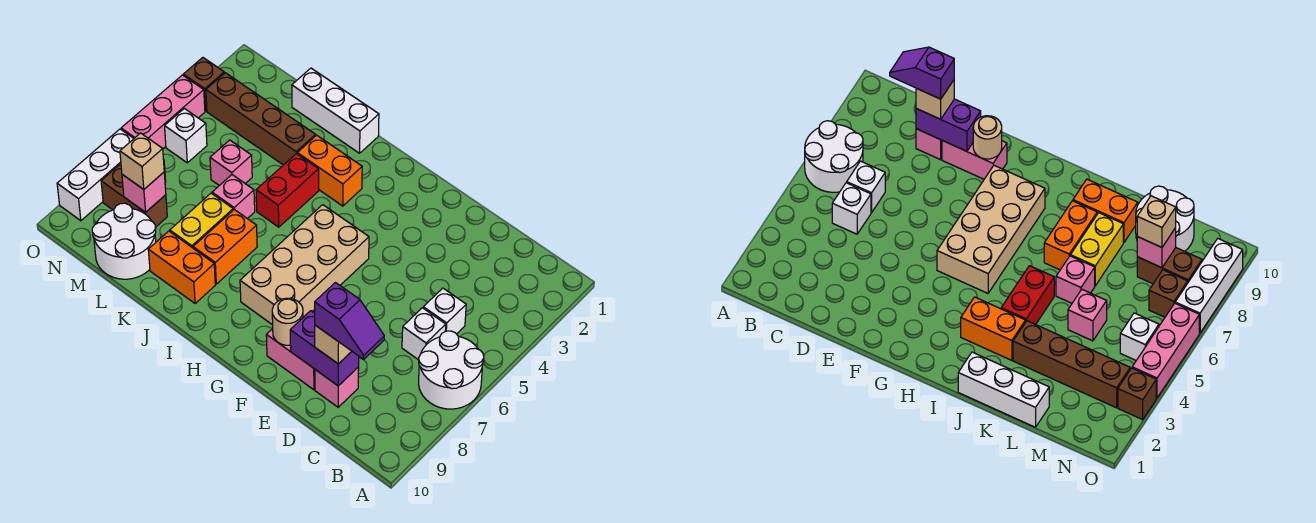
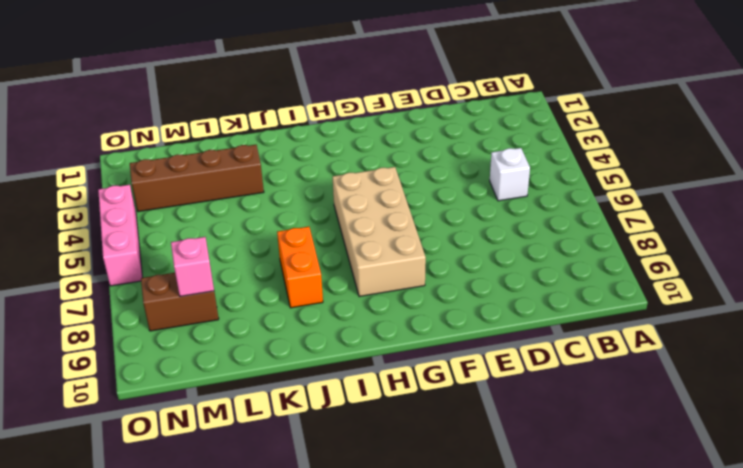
none -> white round brick A6:B7 level 1
none -> white brick C6 level 1
none -> pink brick D9 level 1

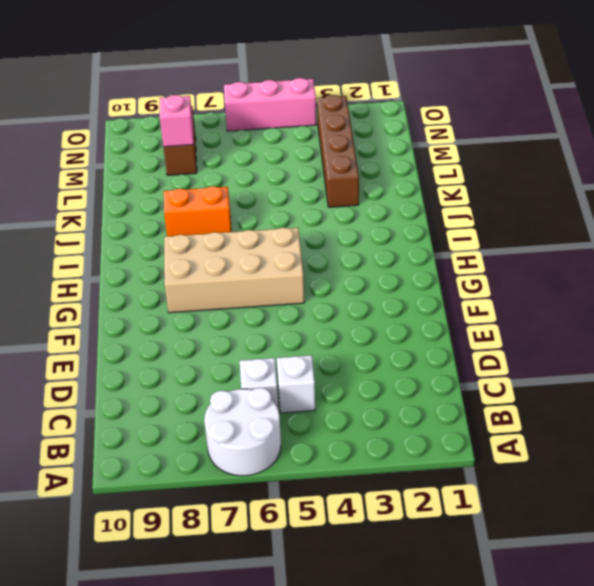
none -> pink brick D9 level 1
none -> pink brick E9:F9 level 1
none -> orange brick I3:J3 level 1

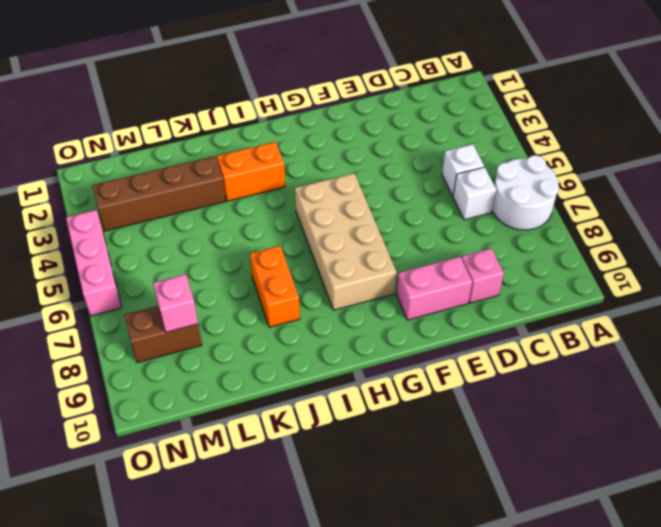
none -> white brick J1:L1 level 1
none -> red brick J4:J5 level 1
none -> orange brick J9:K9 level 1

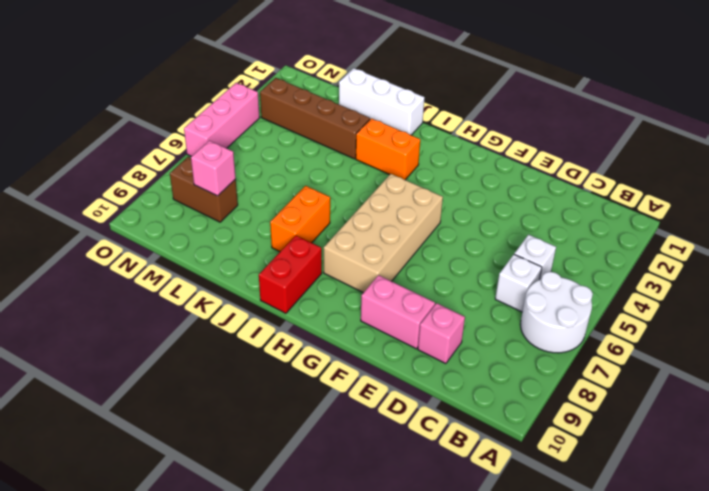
red brick I9:I10 level 1 -> red brick J4:J5 level 1
none -> orange brick J9:K9 level 1
none -> pink brick K6 level 1
none -> yellow brick K7:K8 level 1

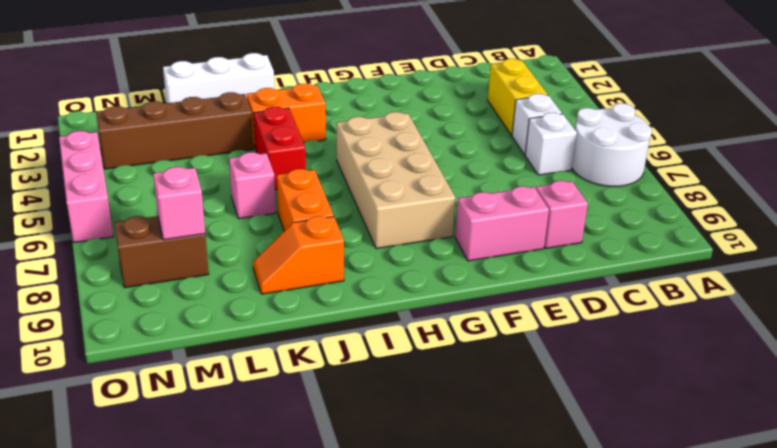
yellow brick C3:C4 level 1 -> yellow brick K7:K8 level 1
orange slope J9:K9 level 1 top J -> orange brick J9:K9 level 1
none -> pink brick L5 level 1
none -> white round brick L9:M10 level 1
none -> white brick N5 level 1

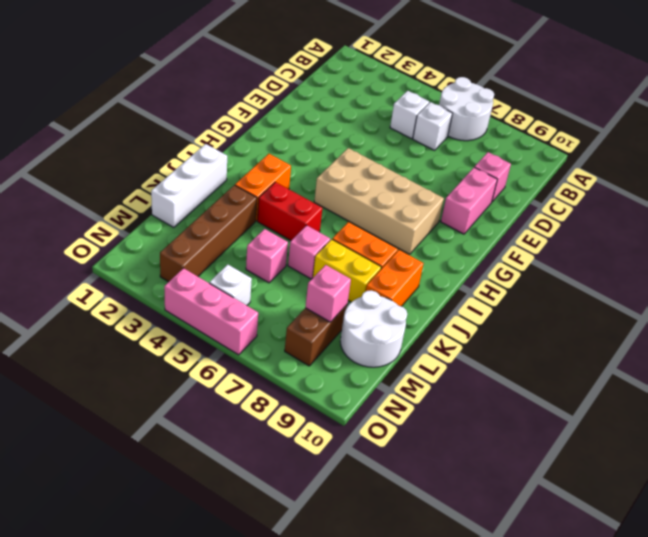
none -> brown brick N7 level 1
none -> brown brick O3 level 1
none -> white brick O7:O9 level 1

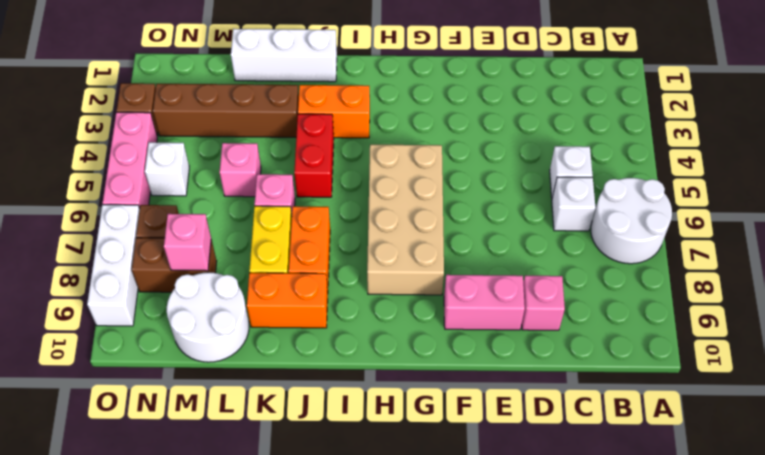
none -> purple brick D9:E9 level 2
none -> tan round brick F9 level 2
none -> tan brick D9 level 3

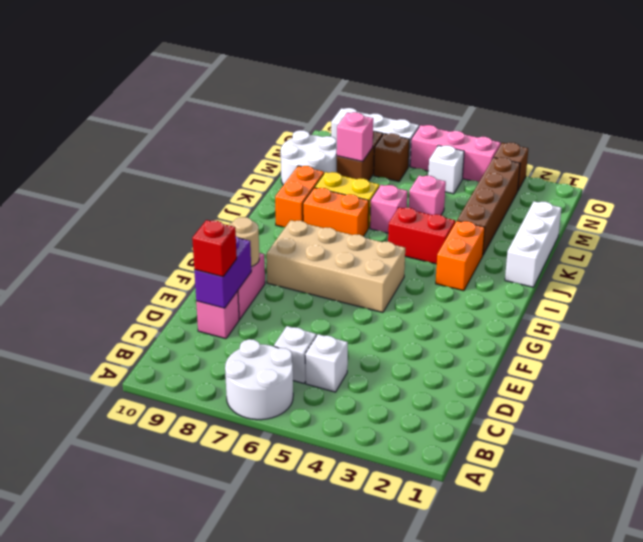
red brick D9 level 3 -> tan brick D9 level 3
none -> tan brick M8 level 3
none -> purple slope C9:D9 level 4 top D

